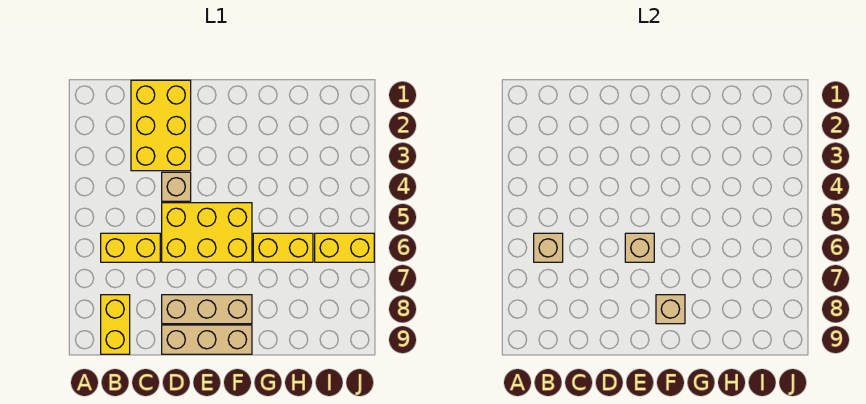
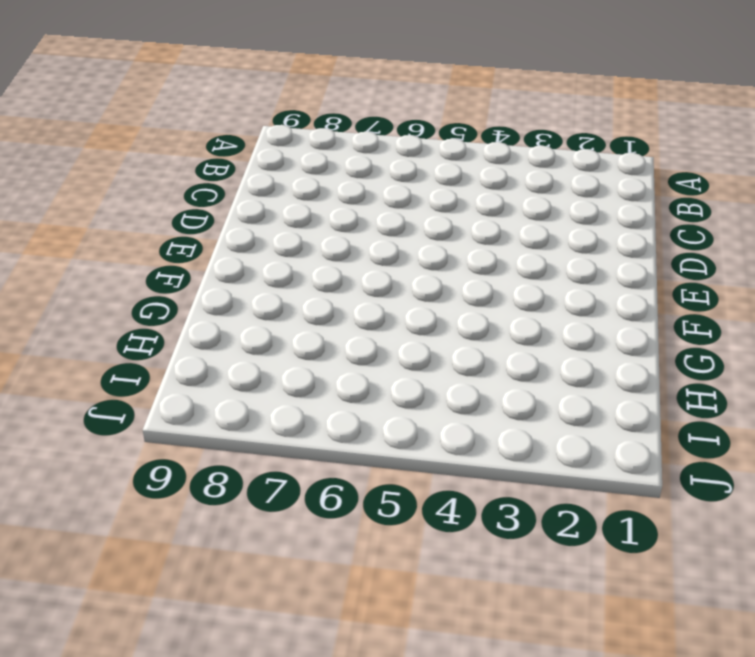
none -> yellow brick B6:C6 level 1
none -> yellow brick B8:B9 level 1
none -> yellow brick C1:D3 level 1

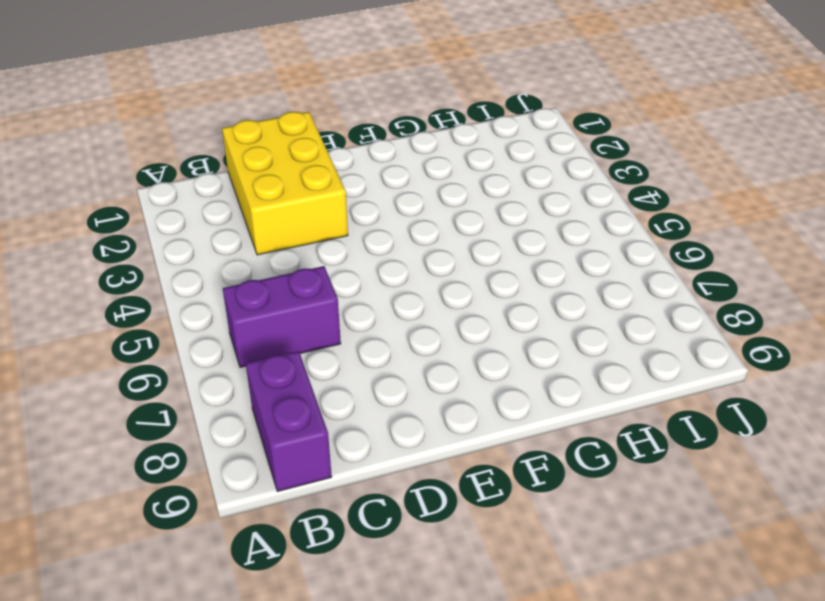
purple brick B6:C6 level 1 -> yellow brick B6:C6 level 1
purple brick B8:B9 level 1 -> yellow brick B8:B9 level 1
none -> tan brick D4 level 1
none -> yellow brick D5:F6 level 1
none -> tan brick D8:F8 level 1

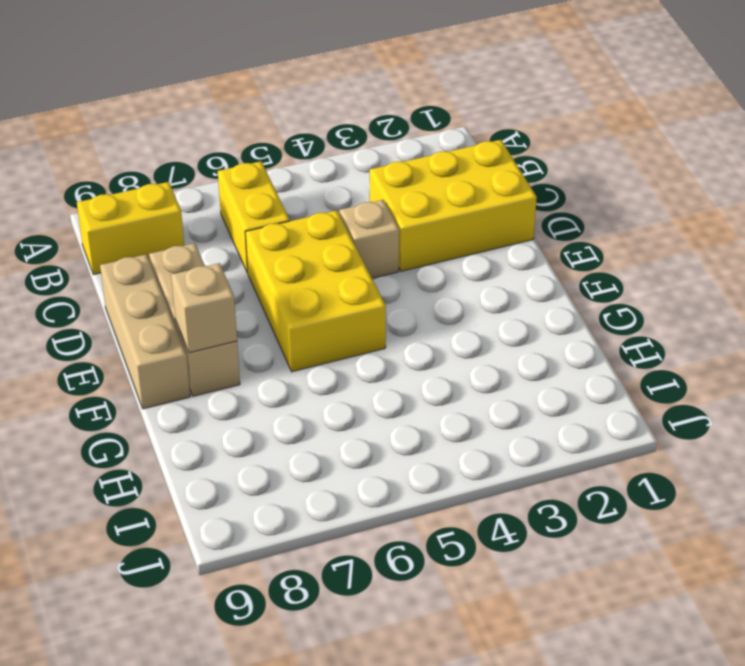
none -> yellow brick G6:H6 level 1
none -> yellow brick I6:J6 level 1
none -> tan brick B6 level 2

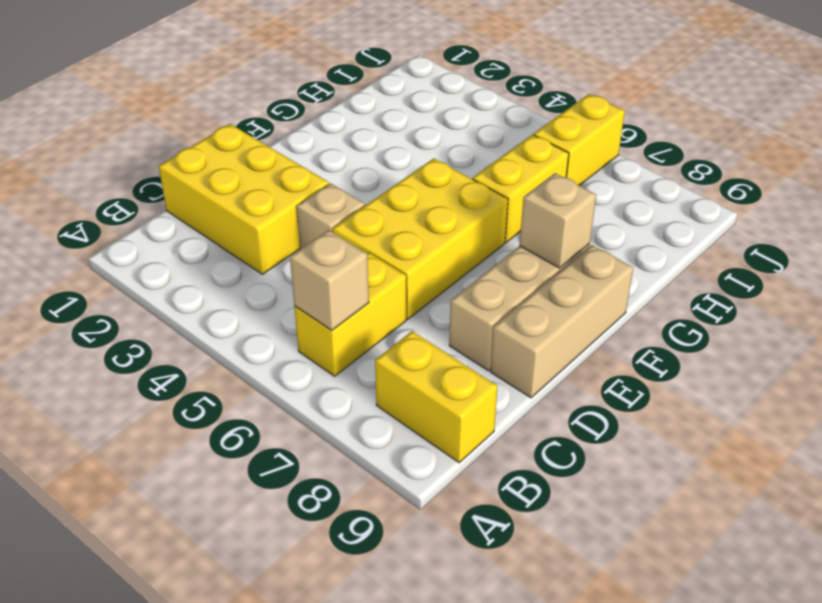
none -> tan brick E6 level 2

